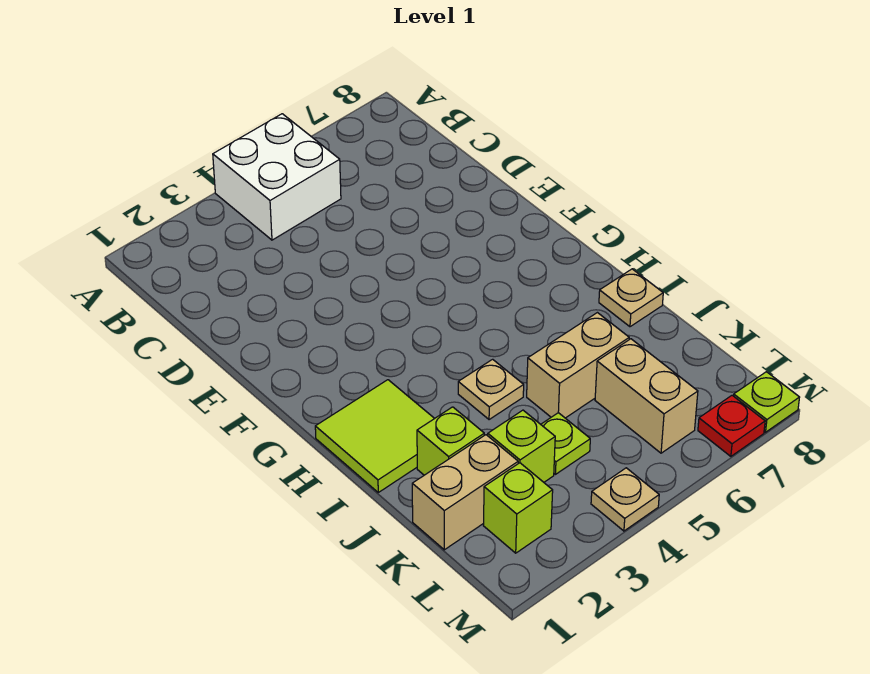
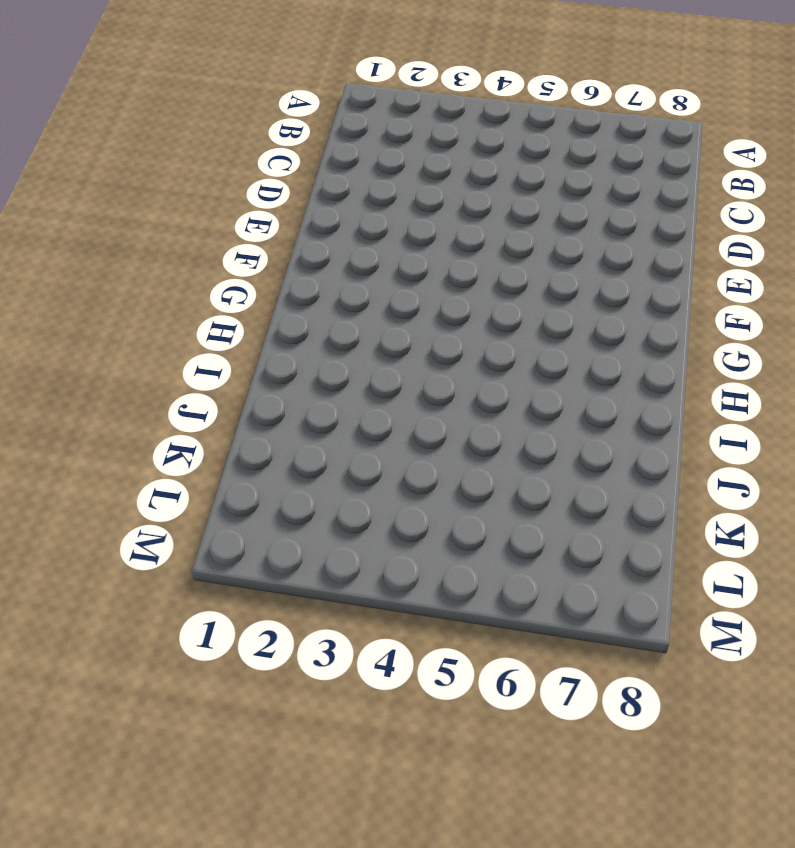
none -> white brick A4:B5 level 1
none -> lime tile H1:I2 level 1
none -> tan plate I4 level 1

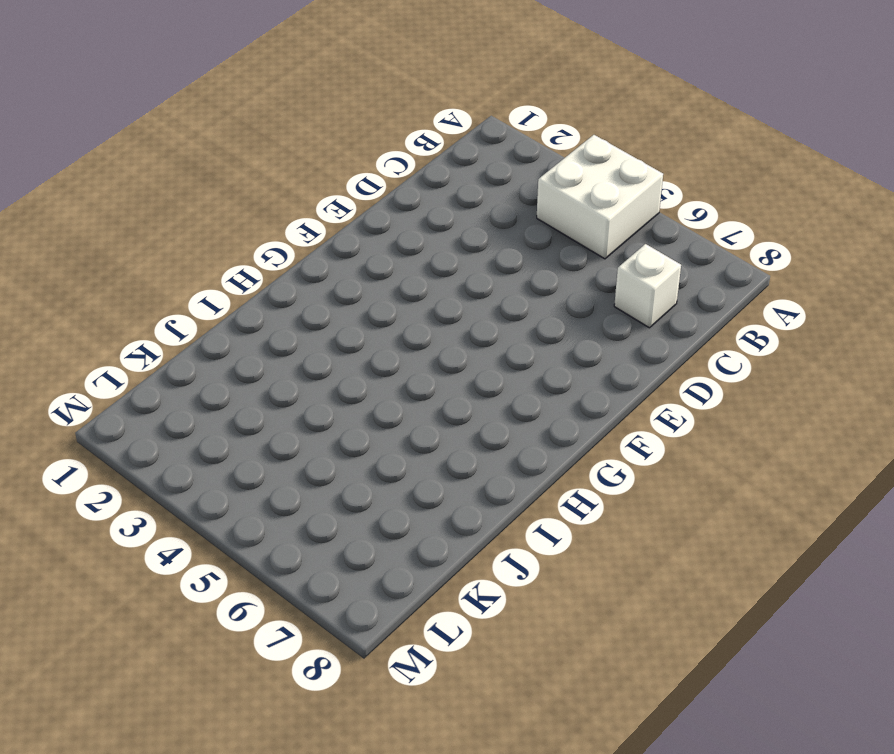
white brick C7 level 1 -> none
none -> lime tile H1:I2 level 1
none -> tan plate I4 level 1
none -> tan plate I8 level 1

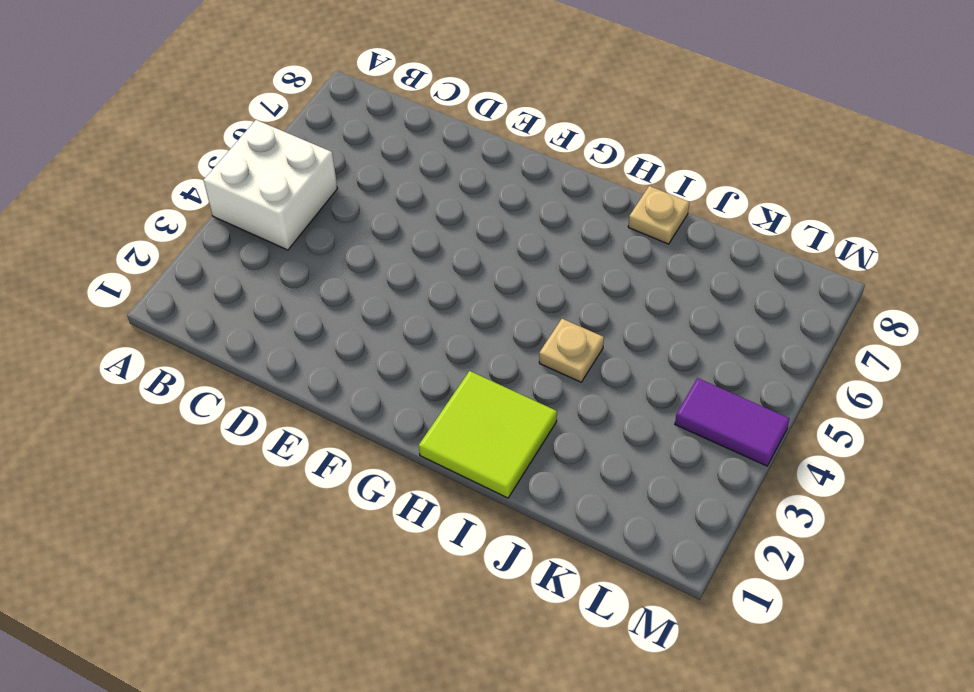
purple tile L4:M4 level 1 -> tan plate M4 level 1
none -> lime brick J2 level 1
none -> tan brick J5:J6 level 1
none -> tan brick K1:K2 level 1

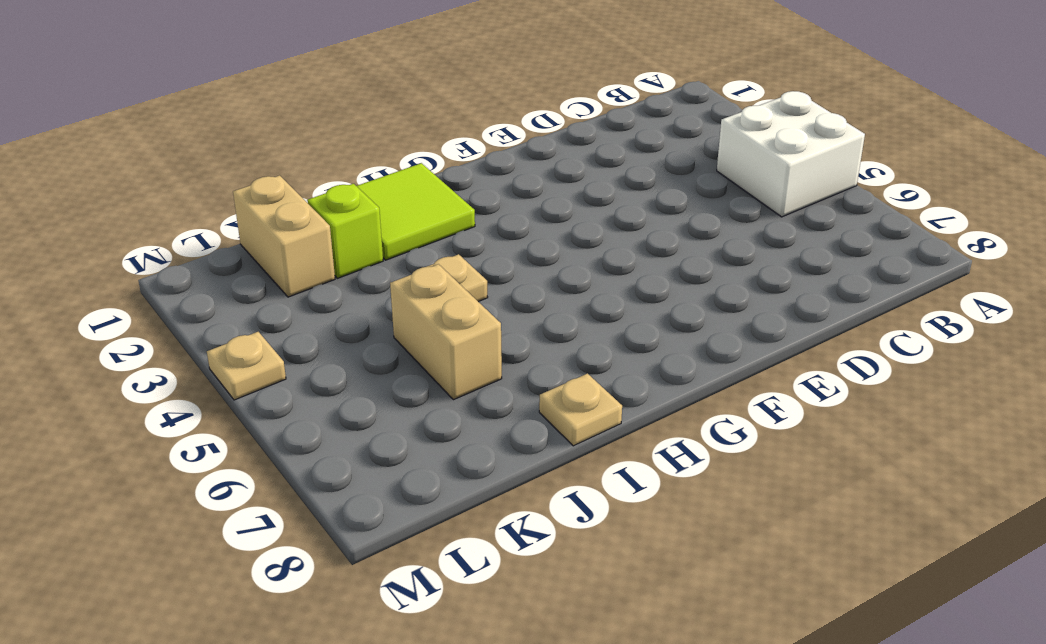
none -> lime brick K3 level 1
none -> lime plate K4 level 1
none -> tan brick K6:L6 level 1

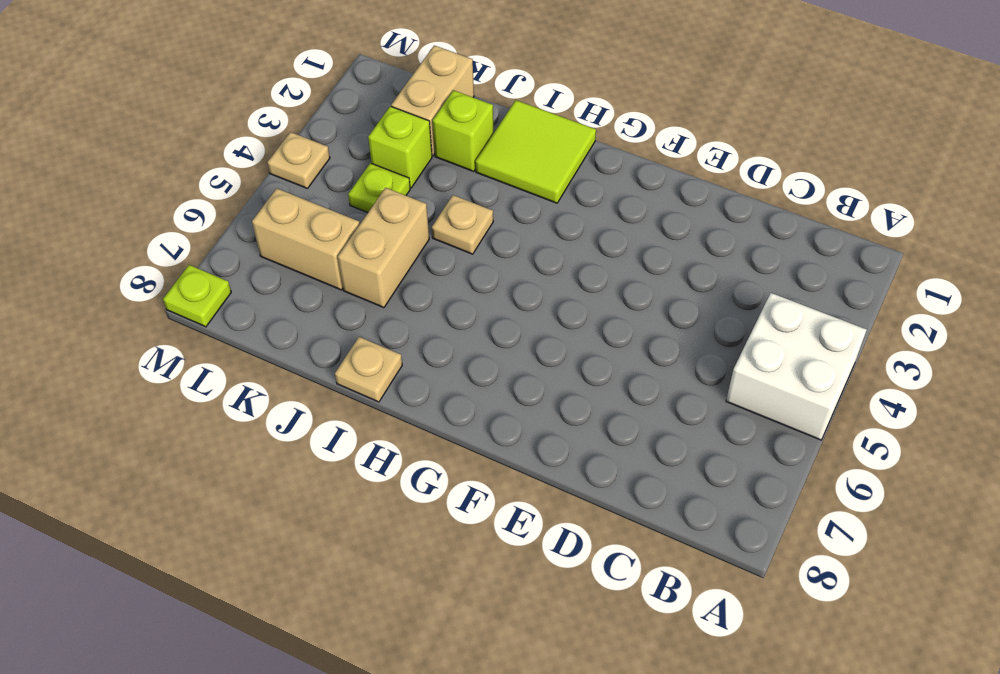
none -> lime brick L2 level 1
none -> red plate M7 level 1

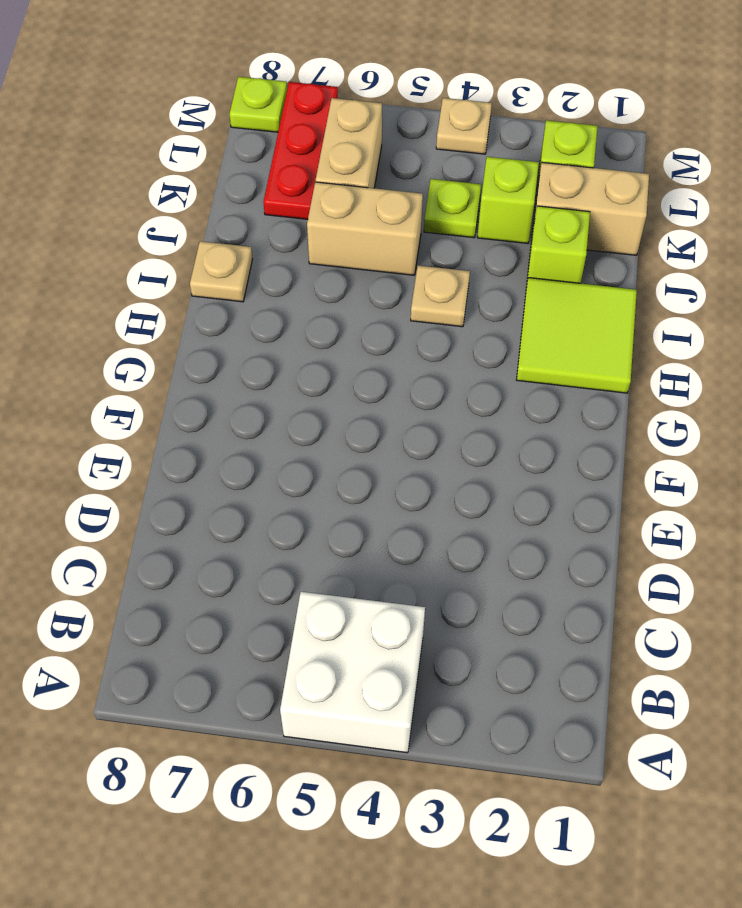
red plate K7:M7 level 1 -> red plate M7 level 1

